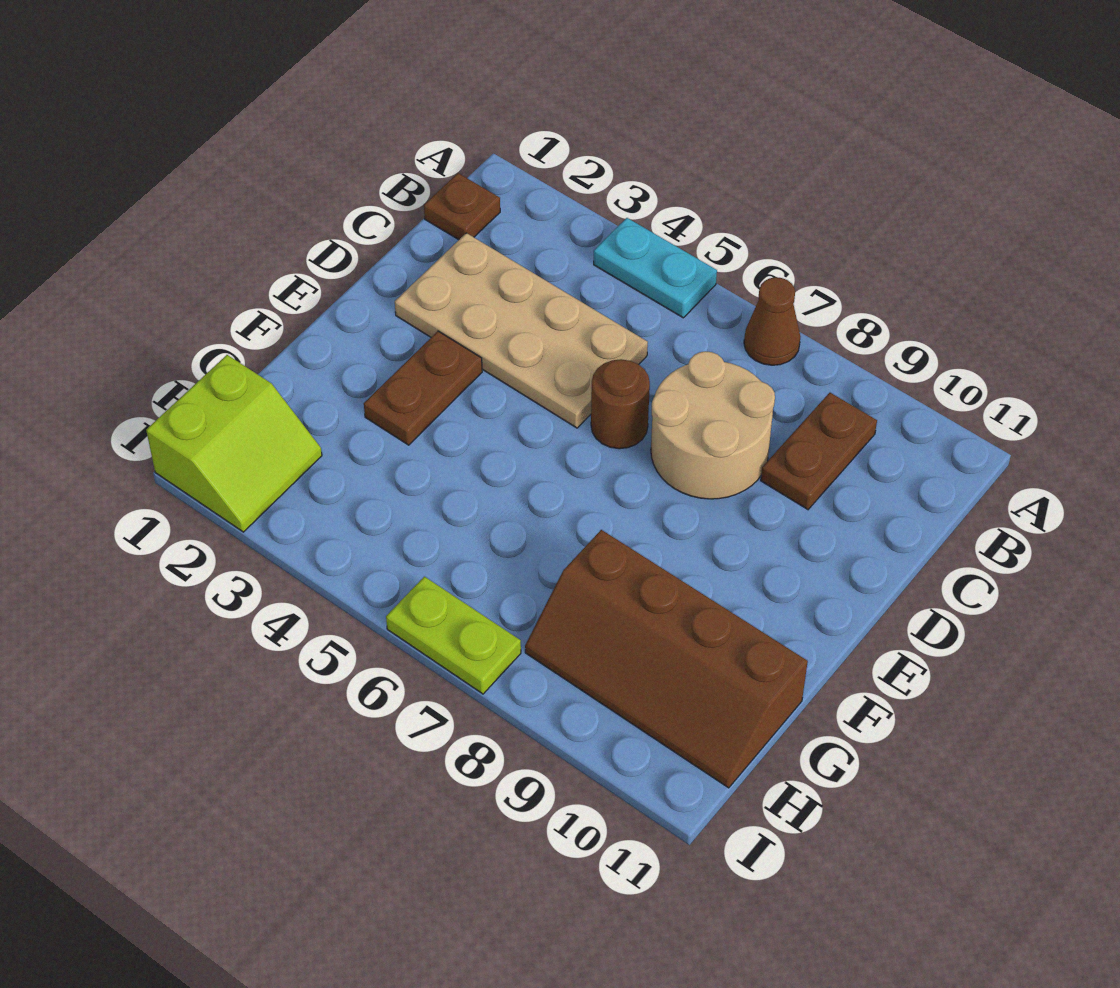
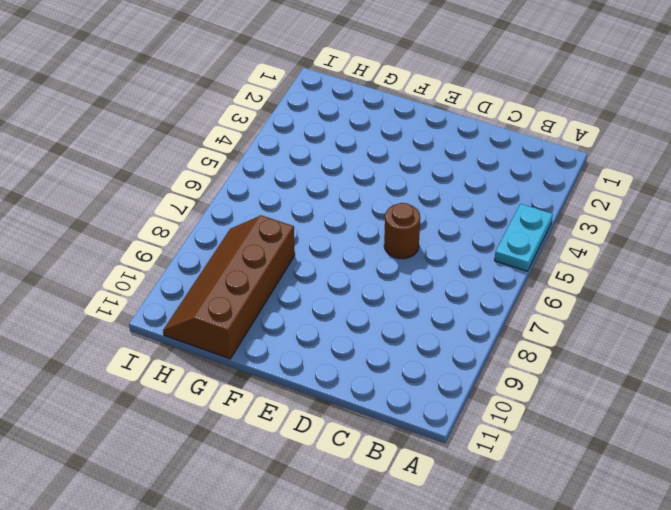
none -> brown cone A7 level 1
none -> brown plate B1 level 1

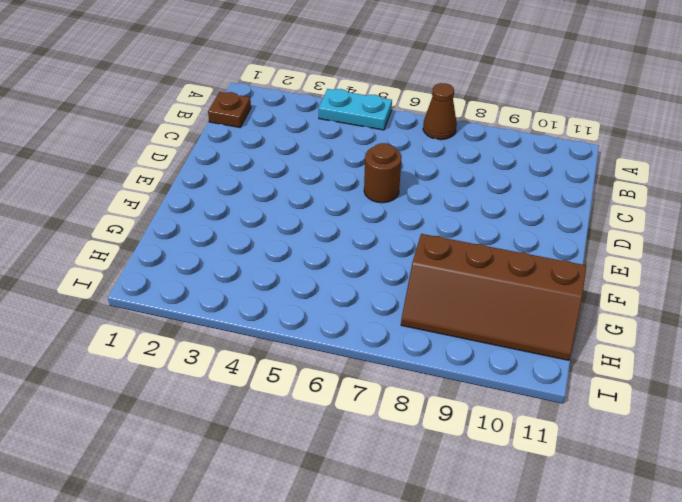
none -> brown plate B9:C9 level 1
none -> tan plate C2:D5 level 1

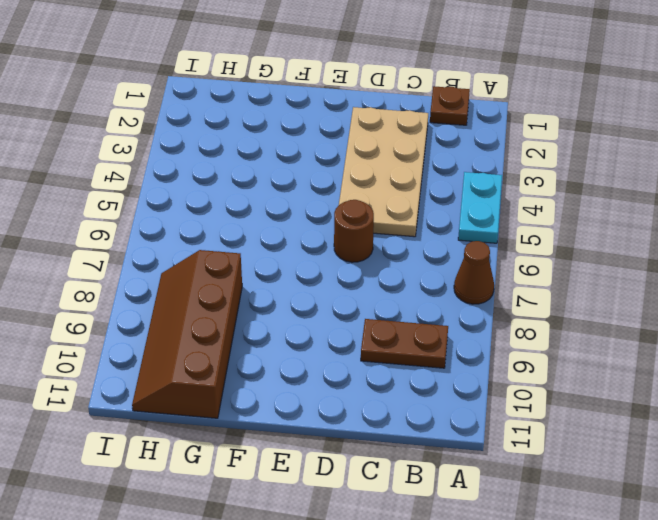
none -> tan round brick C7:D8 level 1
none -> brown plate E3:F3 level 1

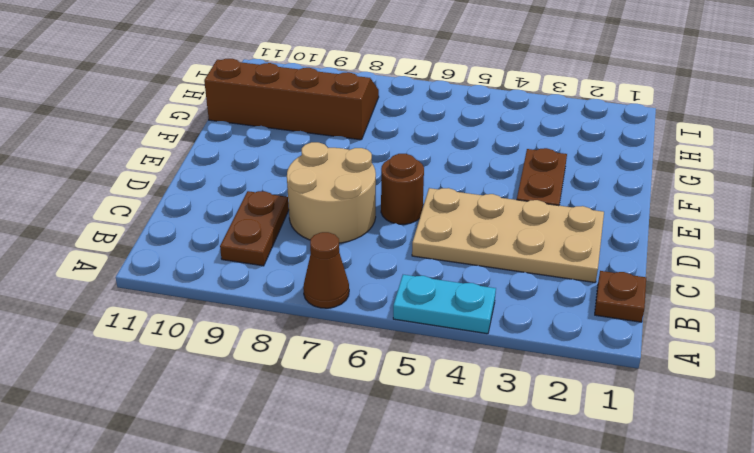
none -> lime slope H1:I2 level 1 top 1
none -> lime plate I6:I7 level 1

